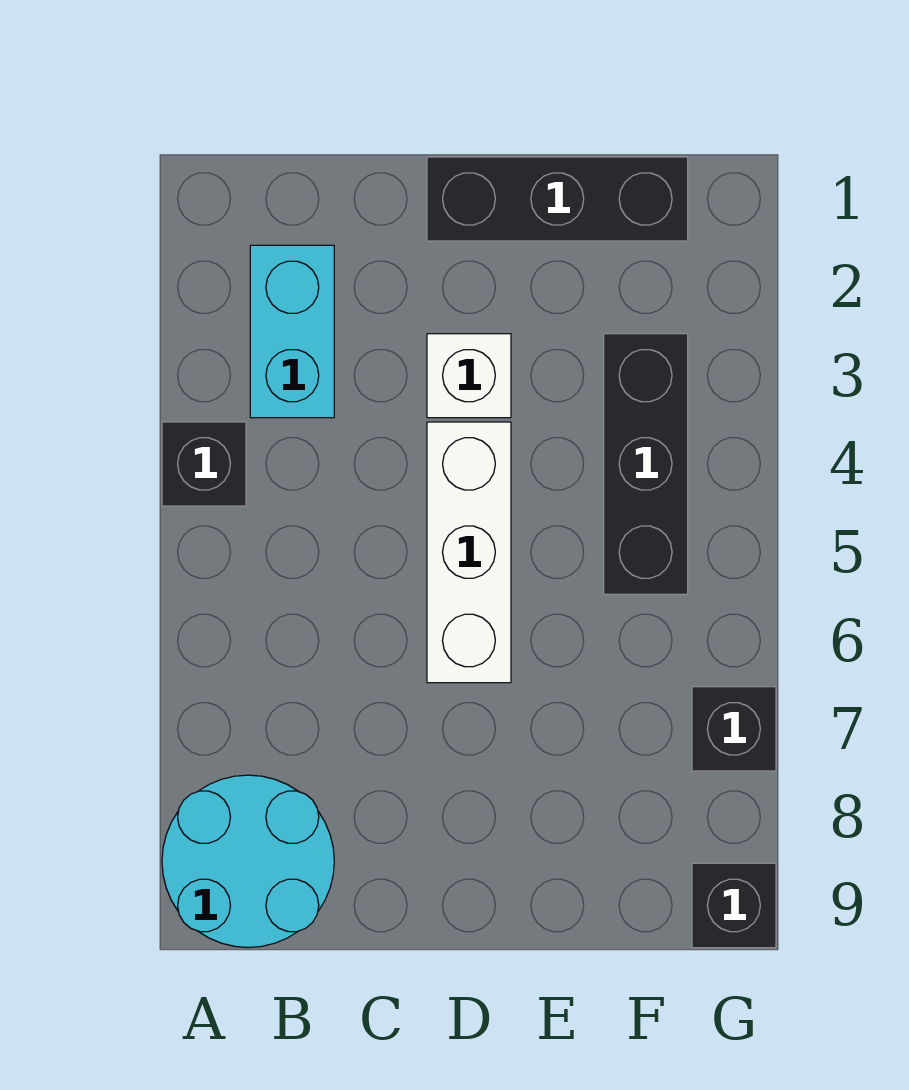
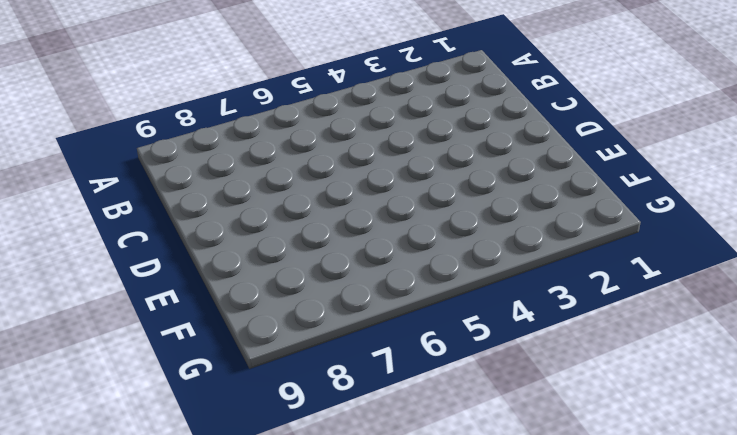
none -> black brick A4 level 1
none -> cyan round brick A8:B9 level 1

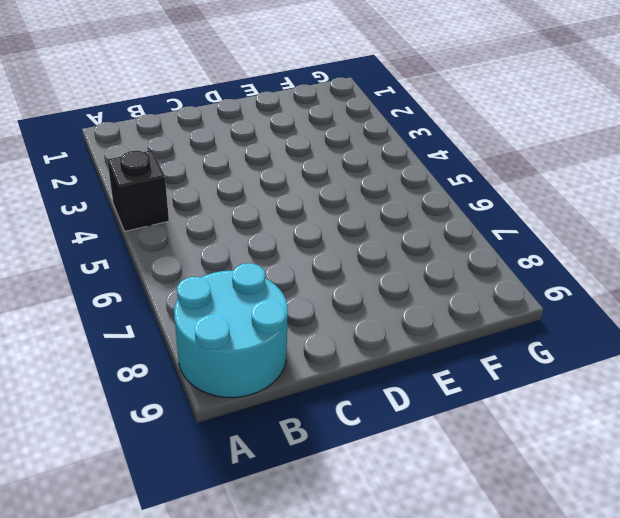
none -> cyan brick B2:B3 level 1
none -> black brick D1:F1 level 1

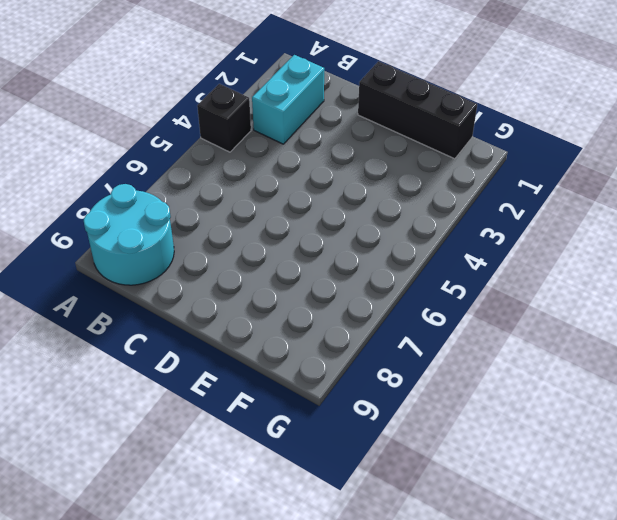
none -> white brick D3 level 1
none -> white brick D4:D6 level 1

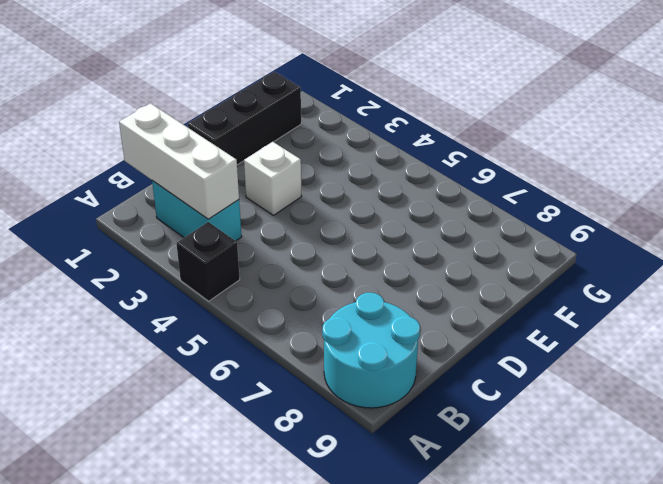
white brick B1:B3 level 2 -> white brick D4:D6 level 1
none -> black brick F3:F5 level 1
none -> black brick G7 level 1

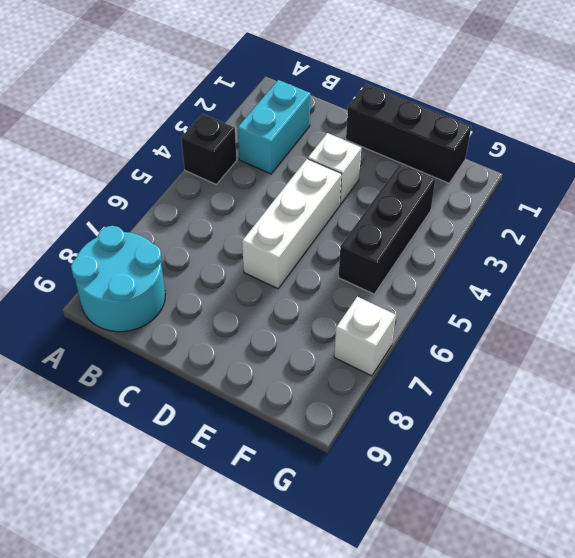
white brick G7 level 1 -> black brick G7 level 1
none -> black brick G9 level 1

